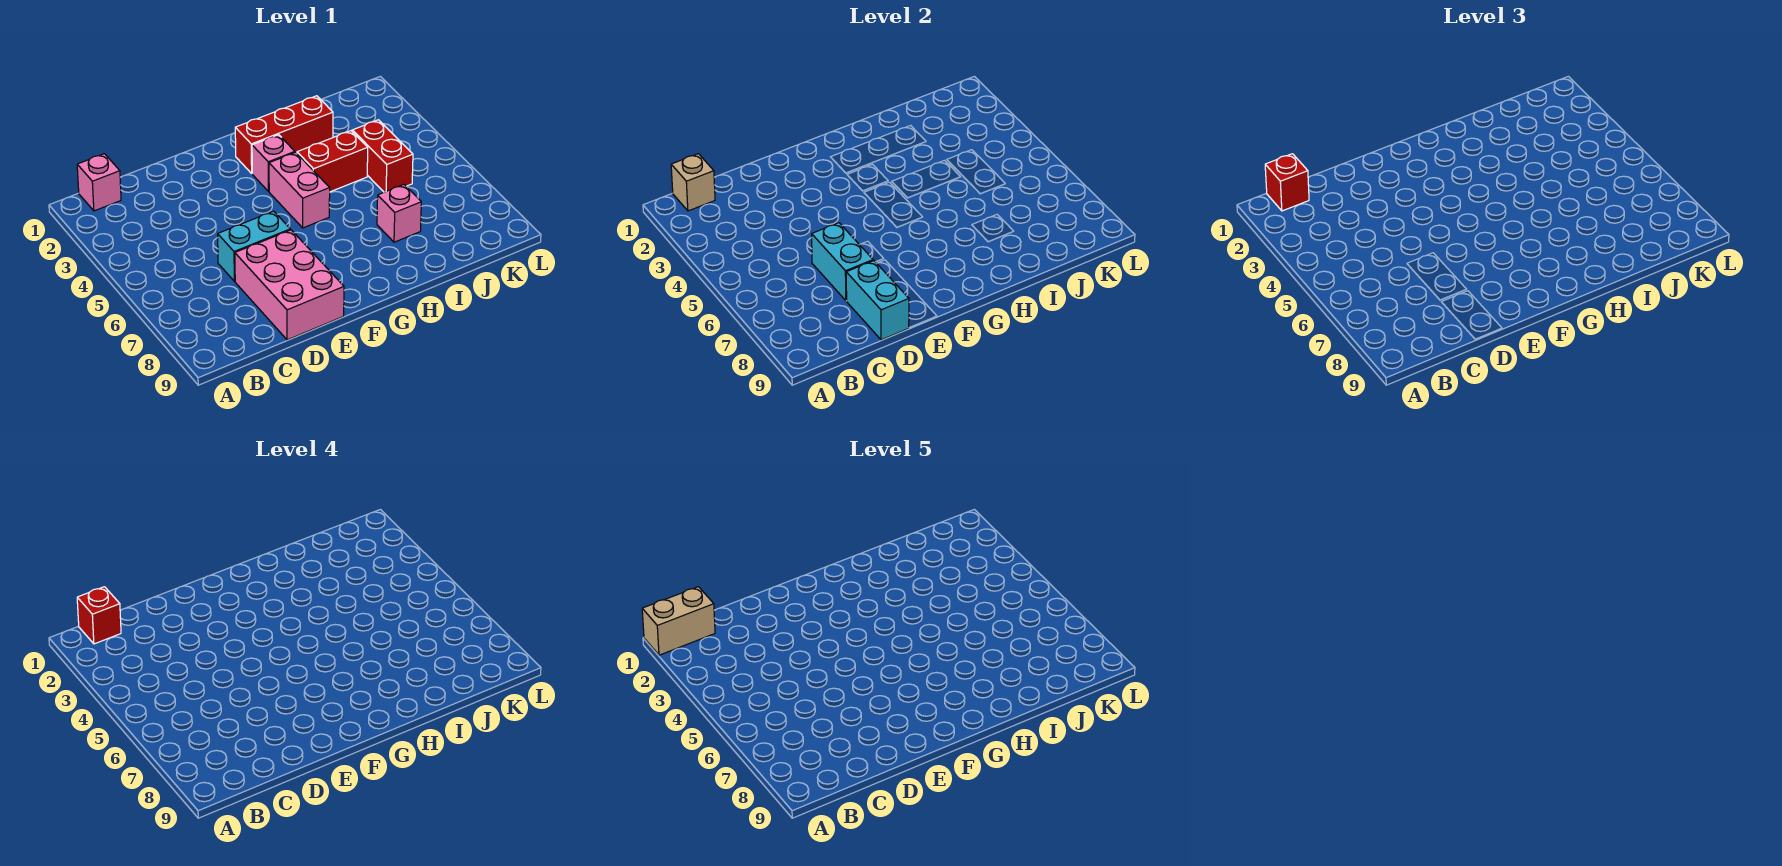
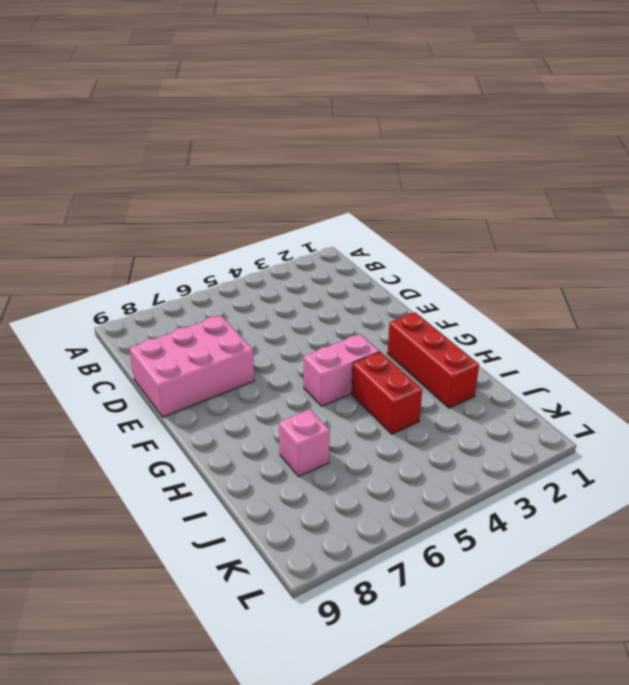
none -> pink brick B1 level 1
none -> cyan brick D6:E6 level 1
none -> pink brick G3 level 1

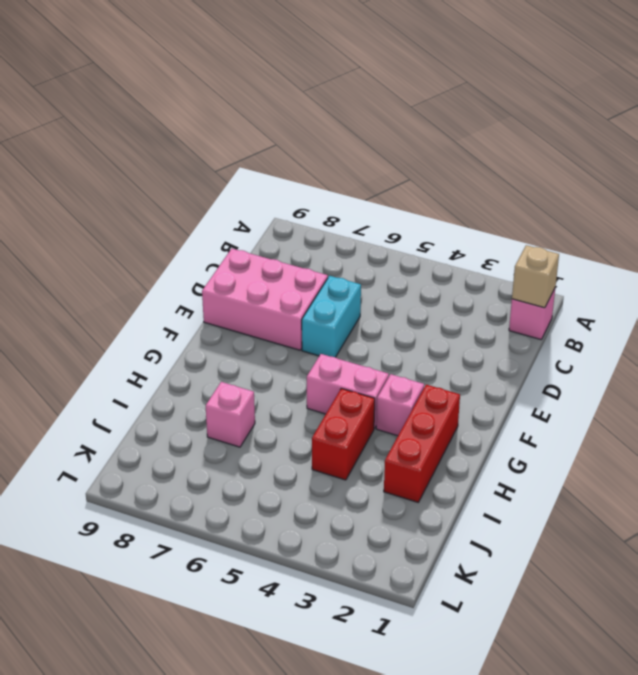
none -> red brick J4:J5 level 1
none -> cyan brick D6:D7 level 2
none -> cyan brick D8:D9 level 2

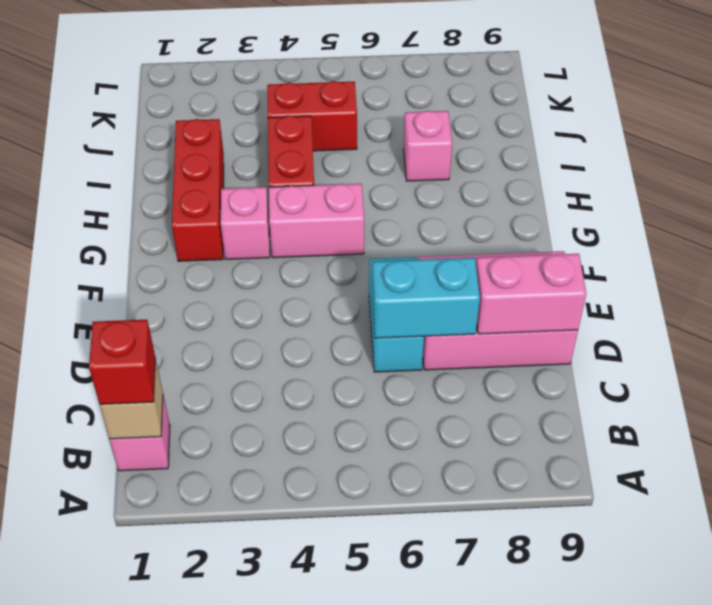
pink brick D8:D9 level 2 -> cyan brick D8:D9 level 2
none -> red brick B1 level 4
none -> tan brick A1:B1 level 5

